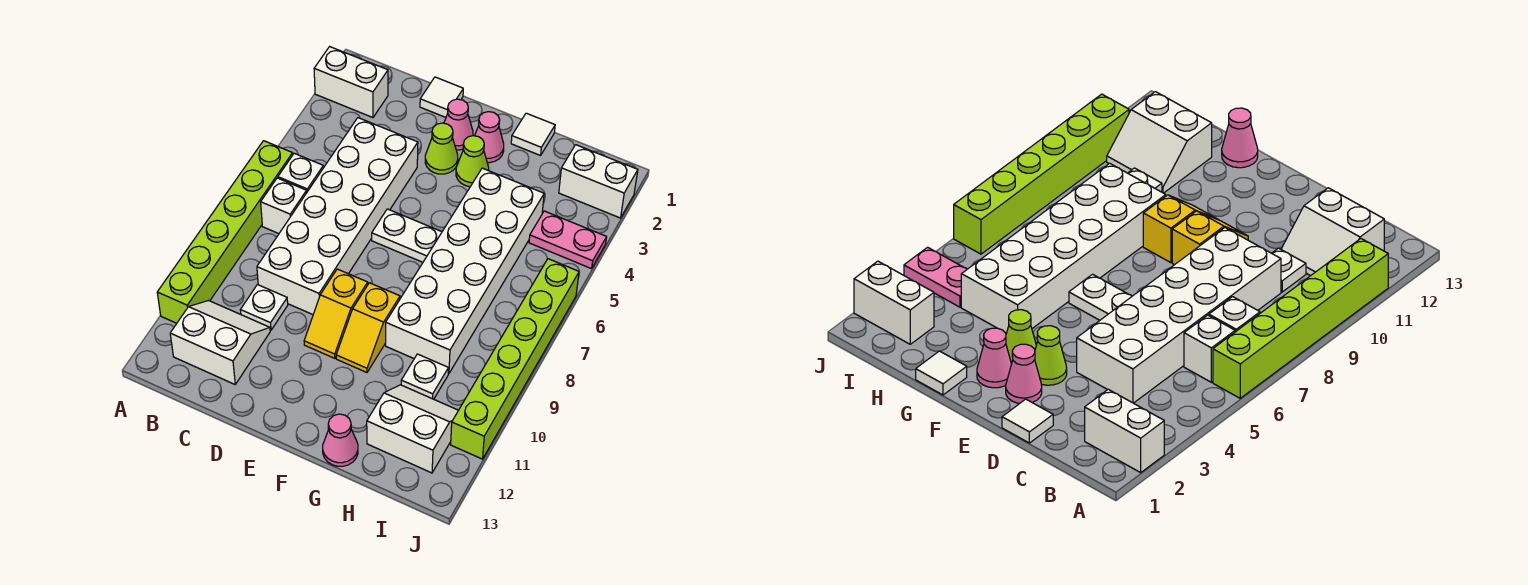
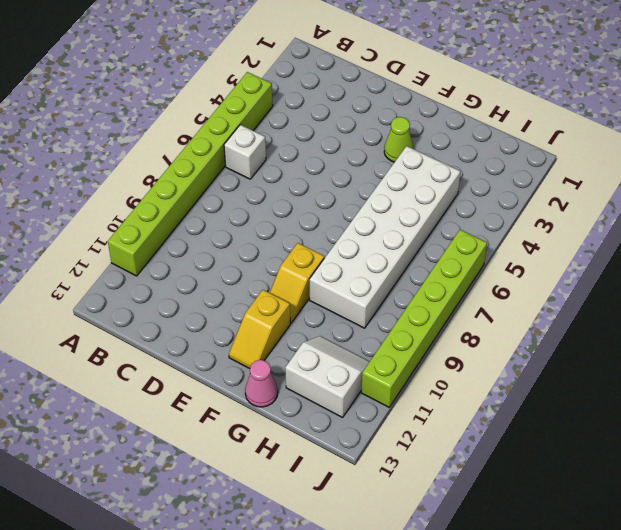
lime brick A4:A11 level 1 -> lime brick A6:A11 level 1
yellow slope F11:F12 level 1 top 11 -> yellow slope E9:E10 level 1 top 9
none -> white brick A2:B2 level 1
none -> white brick B7 level 1
none -> white slope B11:C12 level 1 top 12

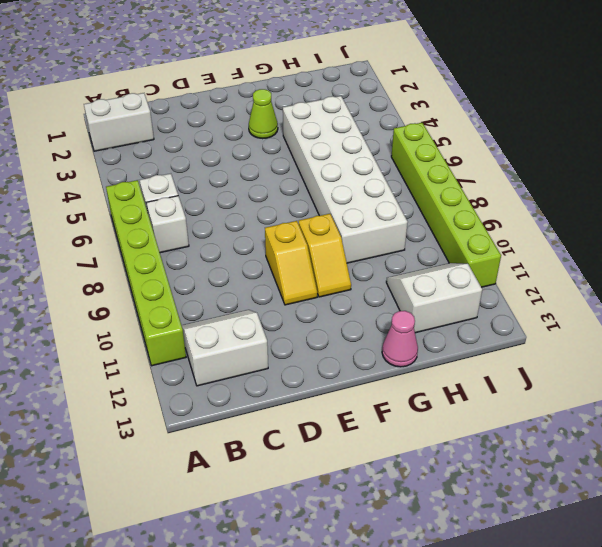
none -> white brick C4:D9 level 1
none -> white plate C10 level 1
none -> white tile D1 level 1

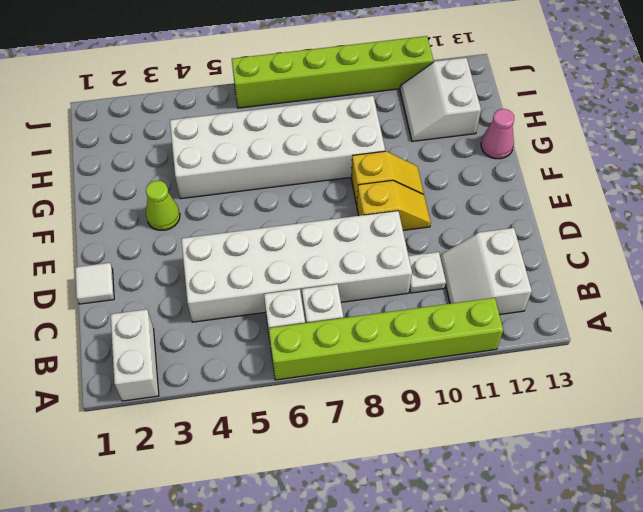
none -> pink cone E2 level 1
none -> lime cone E3 level 1
none -> white plate E6:F6 level 1

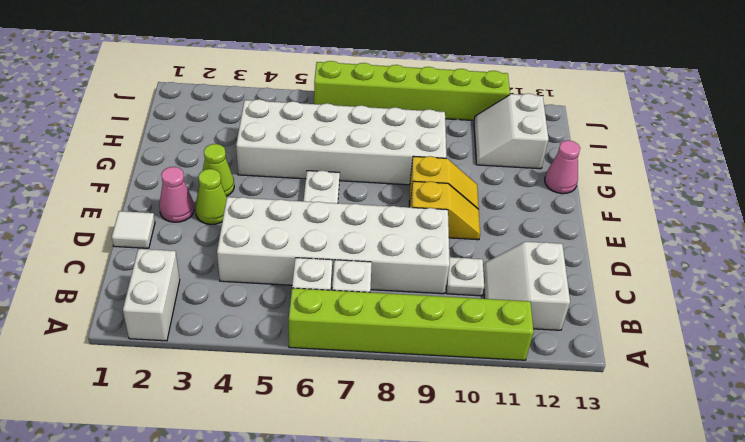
none -> pink cone F2 level 1
none -> white tile G1 level 1
none -> white plate H10 level 1

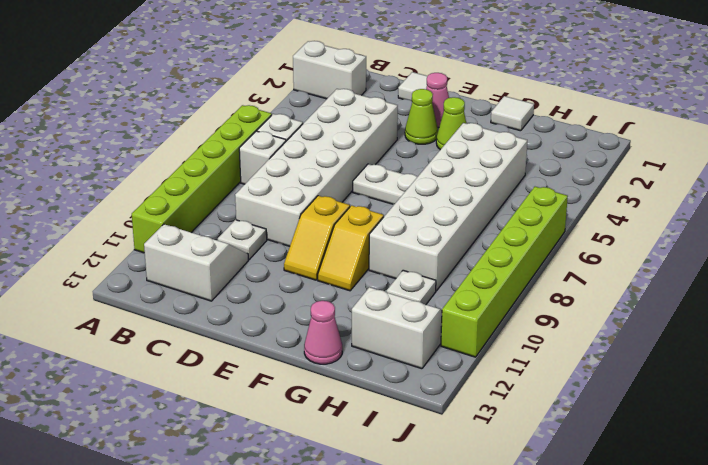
none -> pink cone F2 level 1
none -> white brick I2:J2 level 1
none -> pink plate I4:J4 level 1

